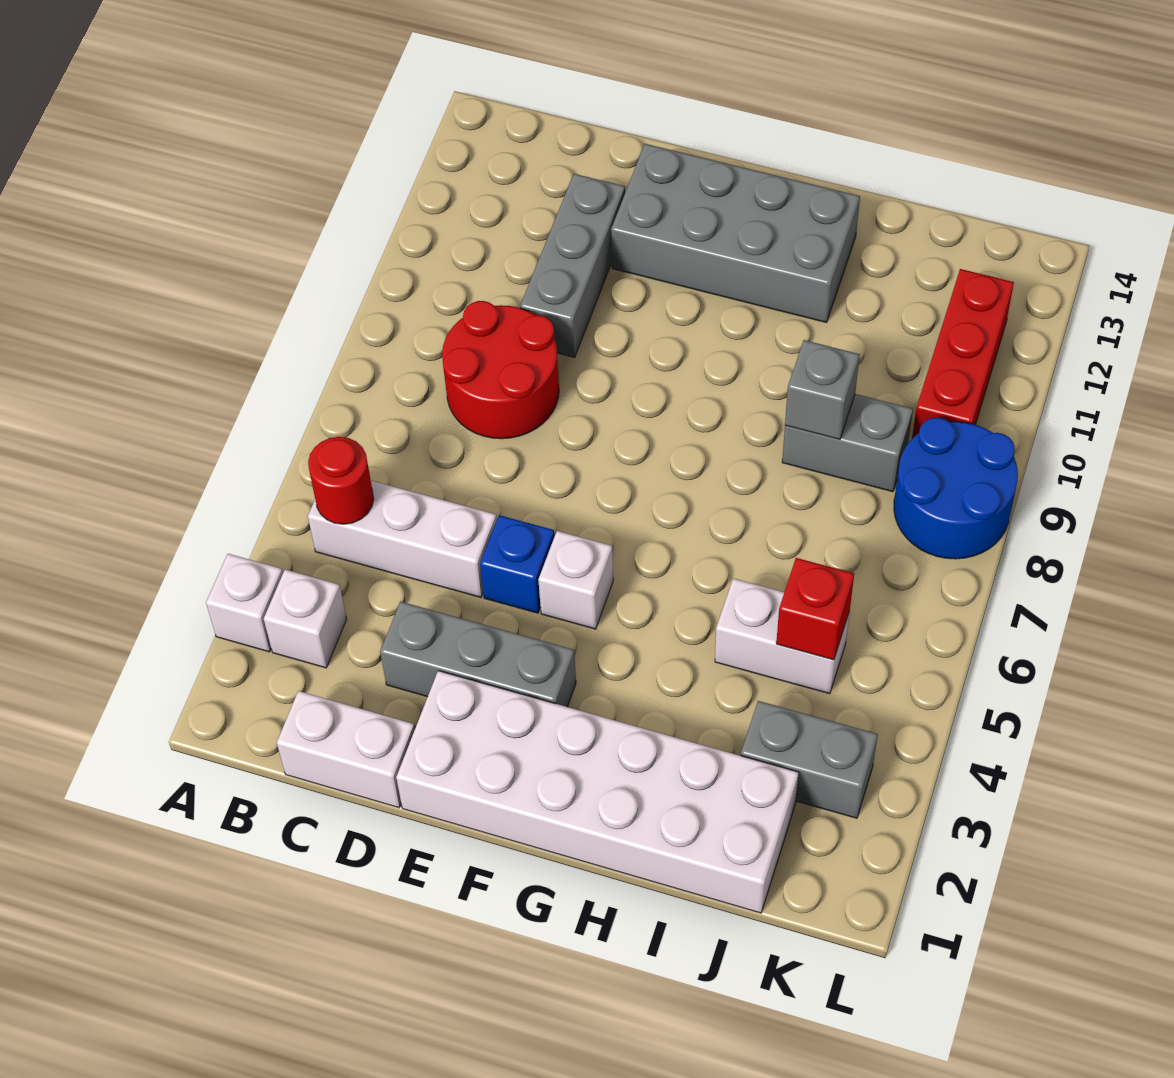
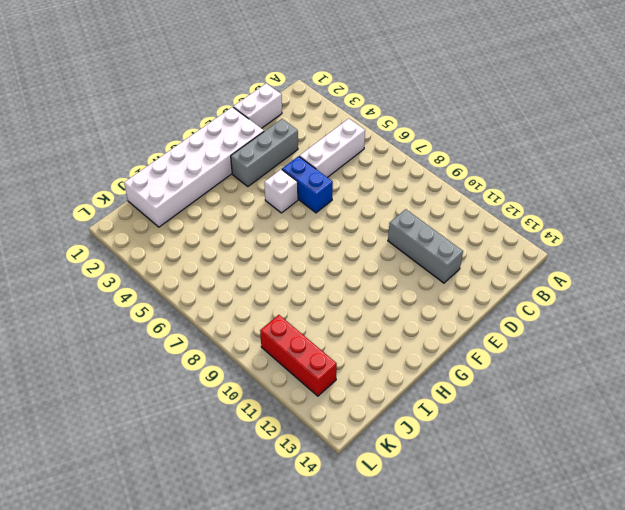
blue brick E5:E6 level 1 -> blue brick E5 level 1
none -> white brick A3 level 1
none -> white brick B3 level 1
none -> red round brick C8:D9 level 1

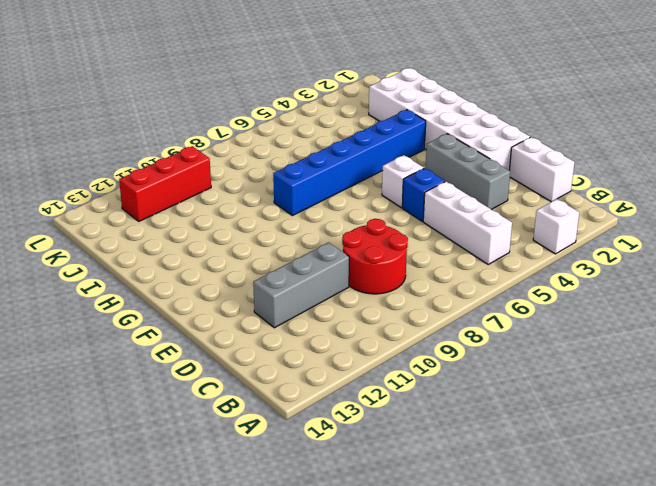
blue brick H3:H8 level 1 -> none
none -> white brick B3 level 1
none -> grey brick E12:H13 level 1
none -> white brick I5:J5 level 1

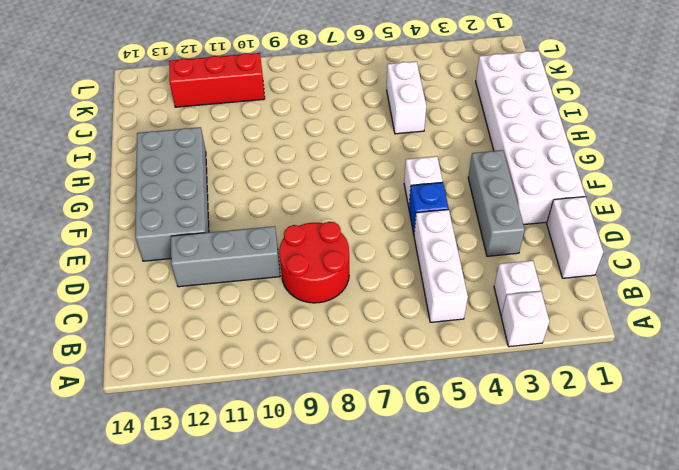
none -> grey brick I9:J9 level 1
none -> grey brick J3:K3 level 1
none -> blue round brick K8:L9 level 1

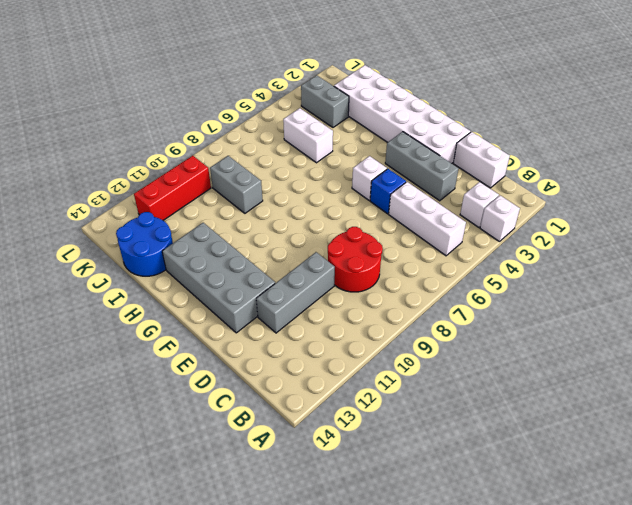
blue round brick I13:J14 level 1 -> blue round brick K8:L9 level 1
none -> red round brick B5 level 2
none -> grey brick I9 level 2
none -> red brick J5 level 2

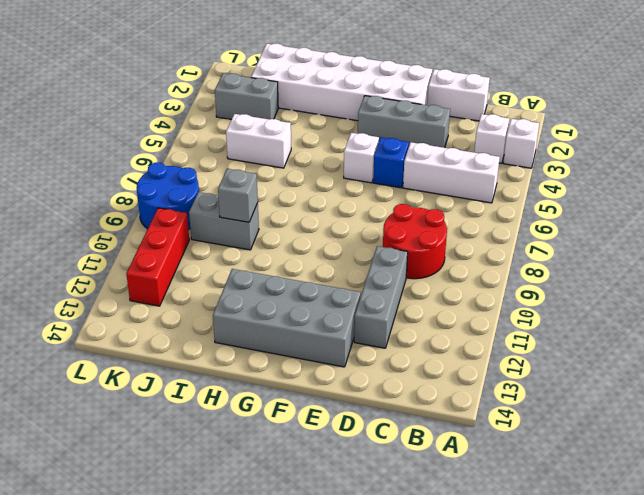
none -> red round brick B5 level 2
none -> red brick J5 level 2

